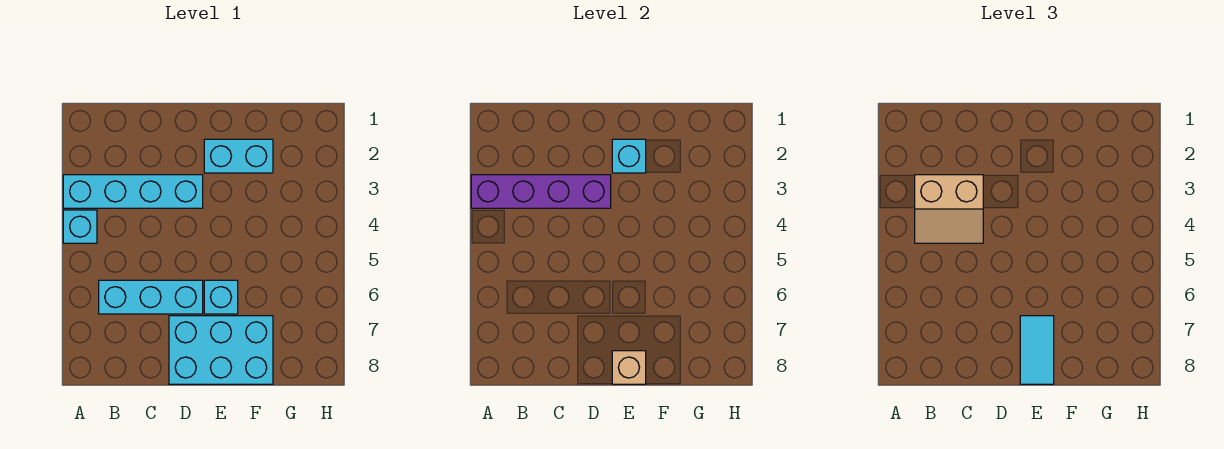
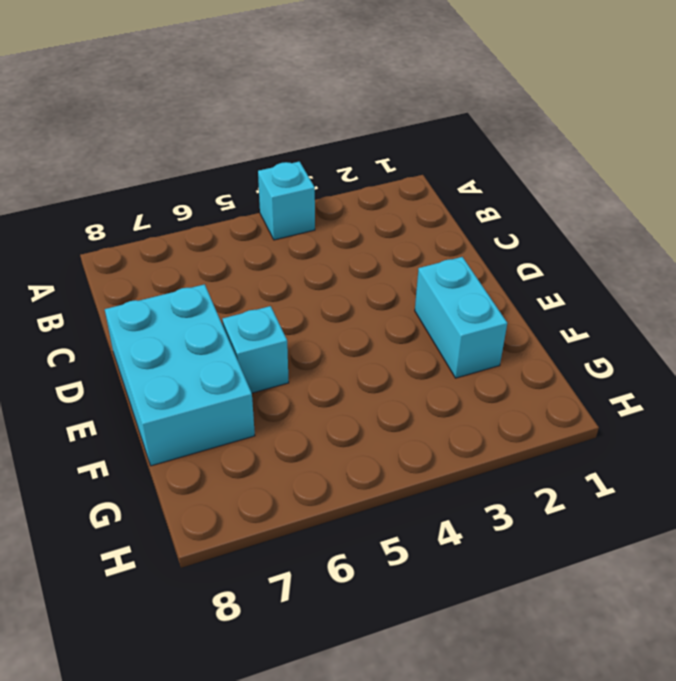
none -> cyan brick A3:D3 level 1
none -> cyan brick B6:D6 level 1

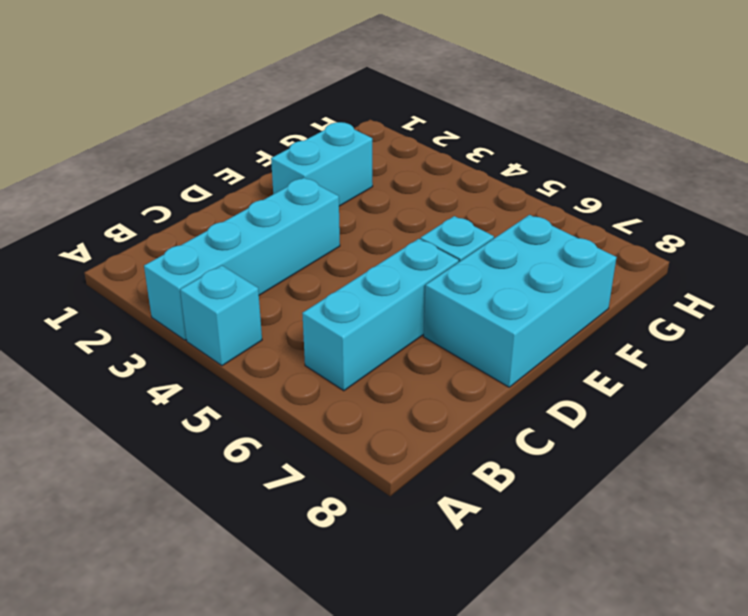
none -> purple brick A3:D3 level 2
none -> cyan brick E2 level 2

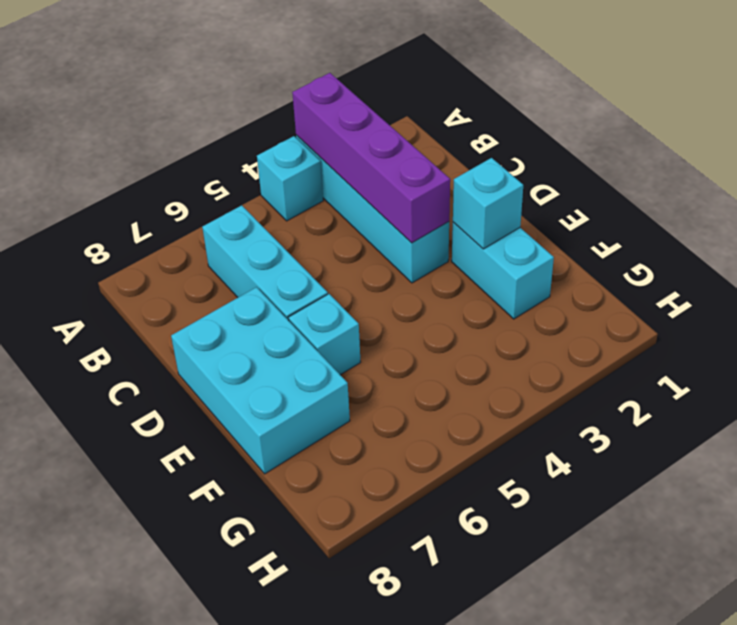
none -> tan brick E8 level 2
none -> tan slope B3:C4 level 3 top 3

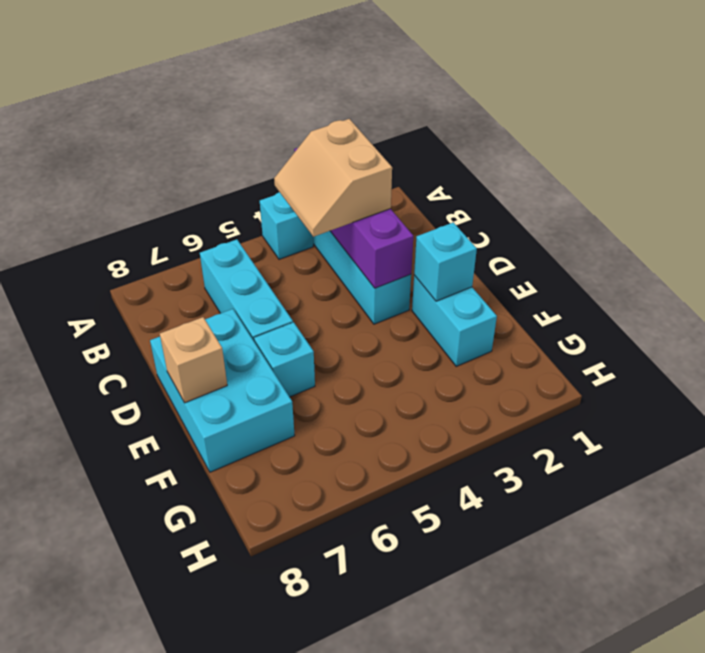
none -> cyan tile E7:E8 level 3

